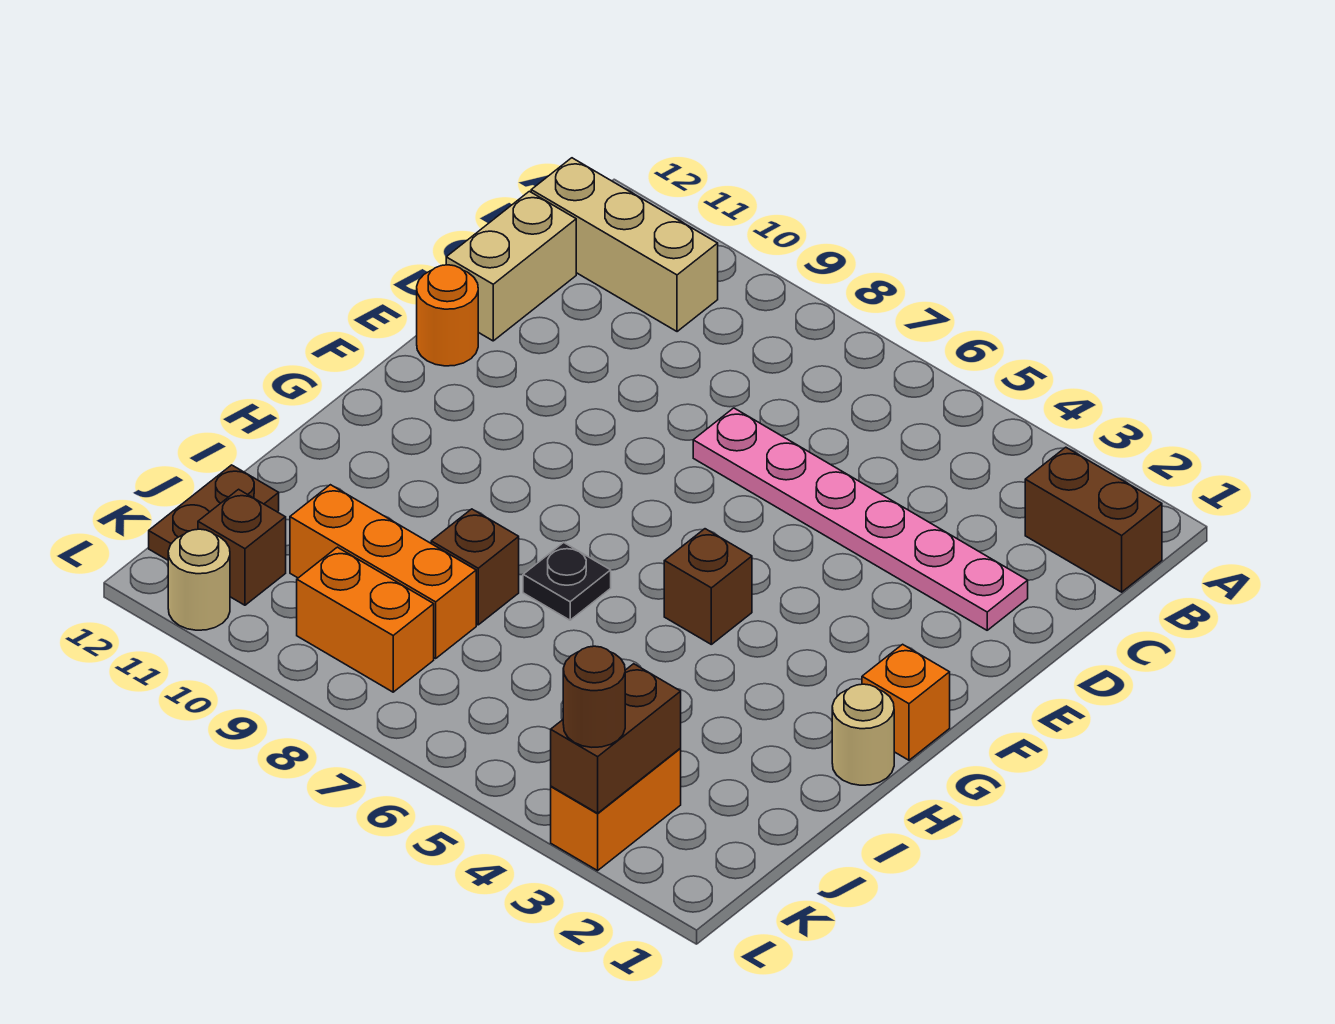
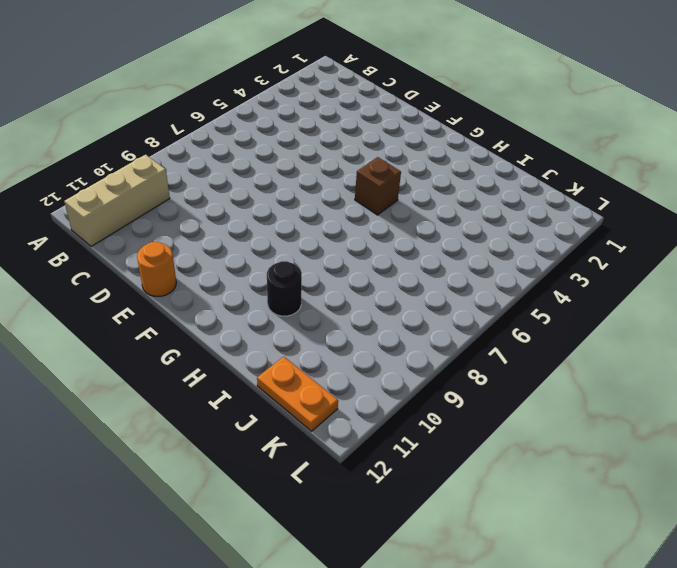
black round brick H10 level 1 -> none
orange plate J12:K12 level 1 -> brown plate J12:K12 level 1
none -> brown brick B1:B2 level 1
none -> tan brick C12:D12 level 1
none -> pink plate D2:D7 level 1

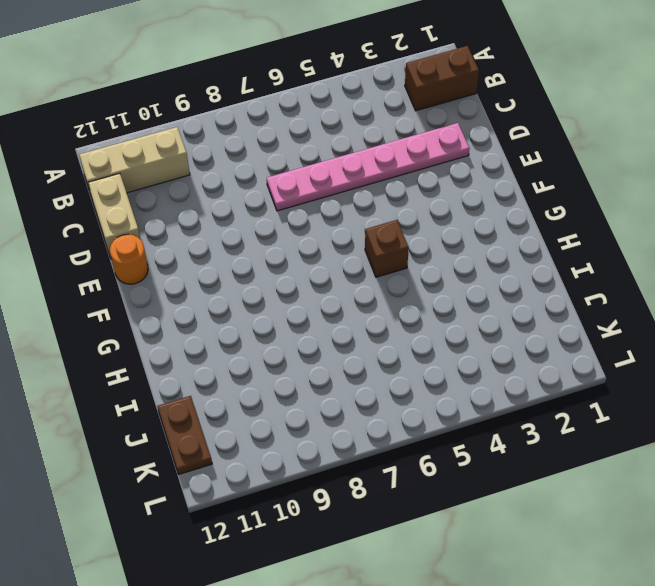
none -> orange brick G1 level 1
none -> tan round brick H1 level 1
none -> black plate H7 level 1

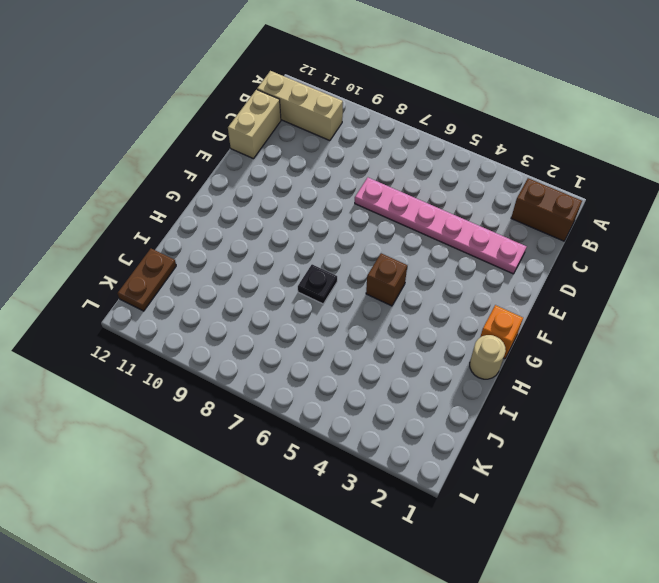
none -> orange round brick E12 level 1
none -> brown brick I8 level 1
none -> orange brick J8:J10 level 1

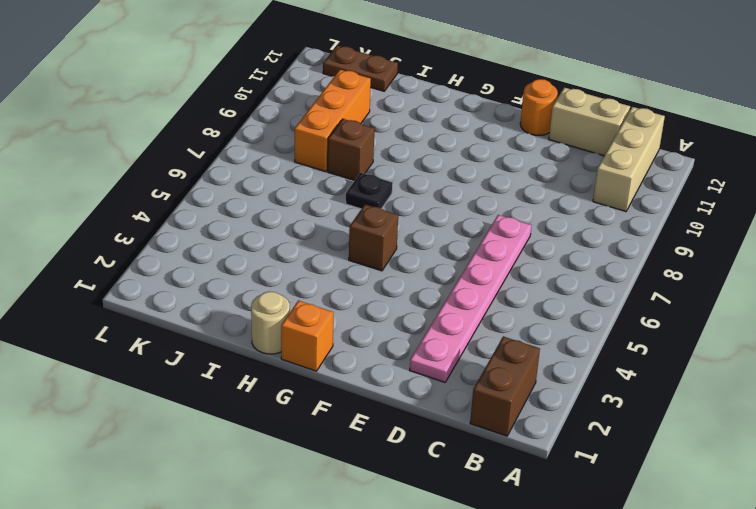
none -> orange brick K3:L3 level 1
none -> orange brick K8:K9 level 1
none -> brown brick K11 level 1

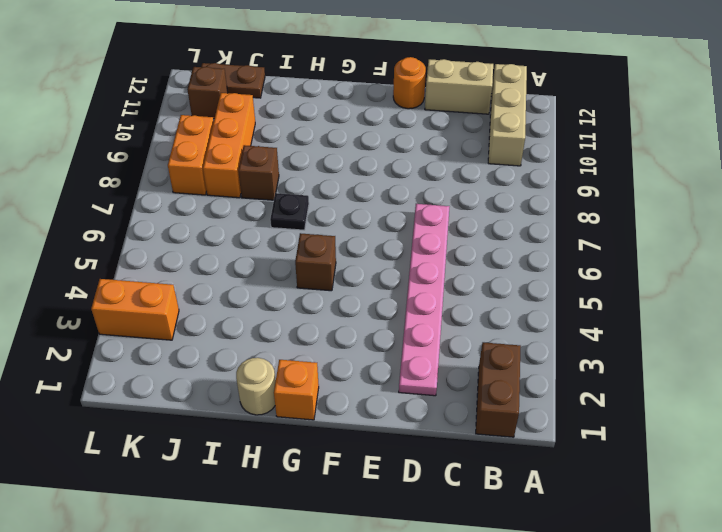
none -> tan round brick L11 level 1
none -> brown brick K3:L3 level 2
none -> brown round brick L3 level 3

